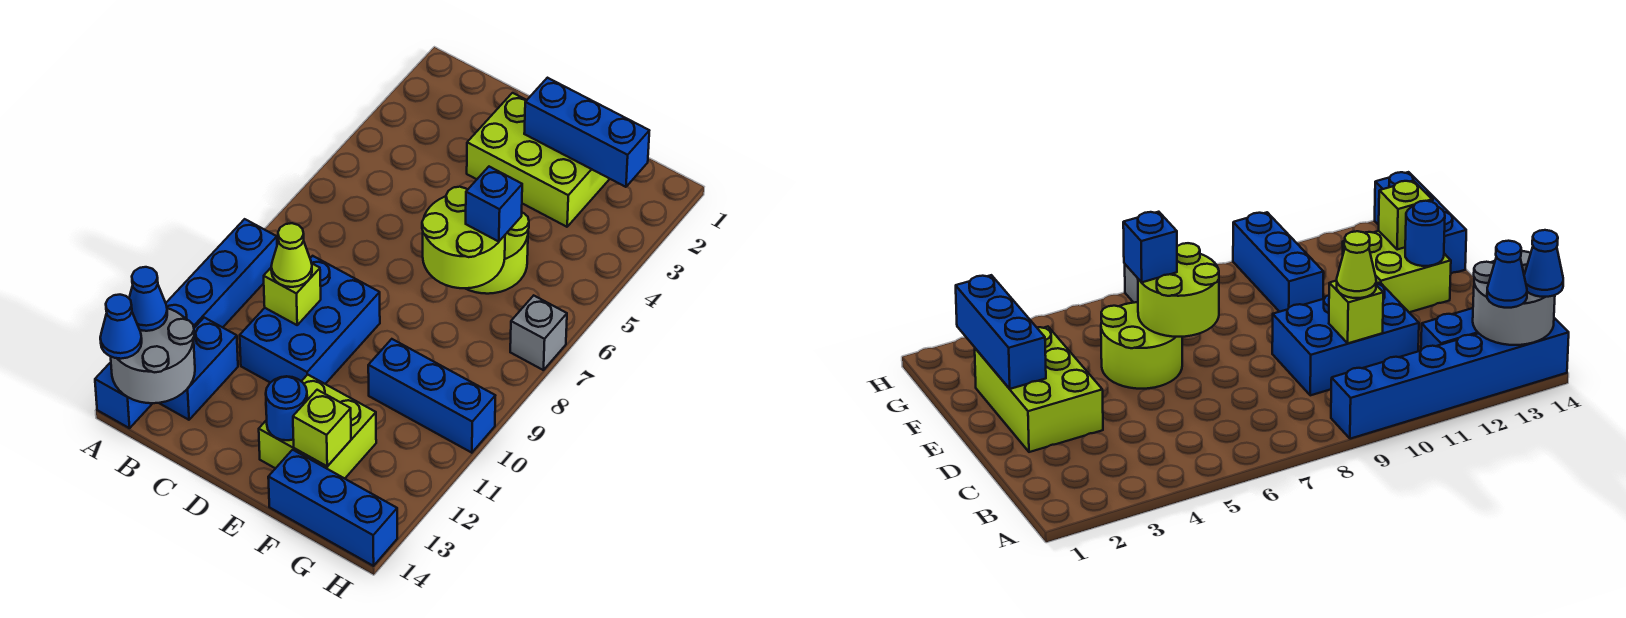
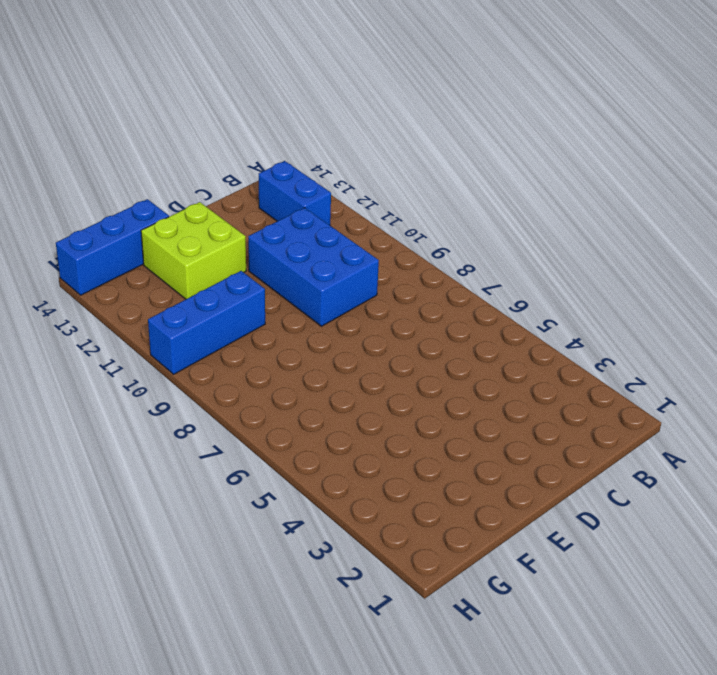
none -> blue brick A9:A14 level 1
none -> lime brick D2:F3 level 1
none -> lime round brick E5:F6 level 1

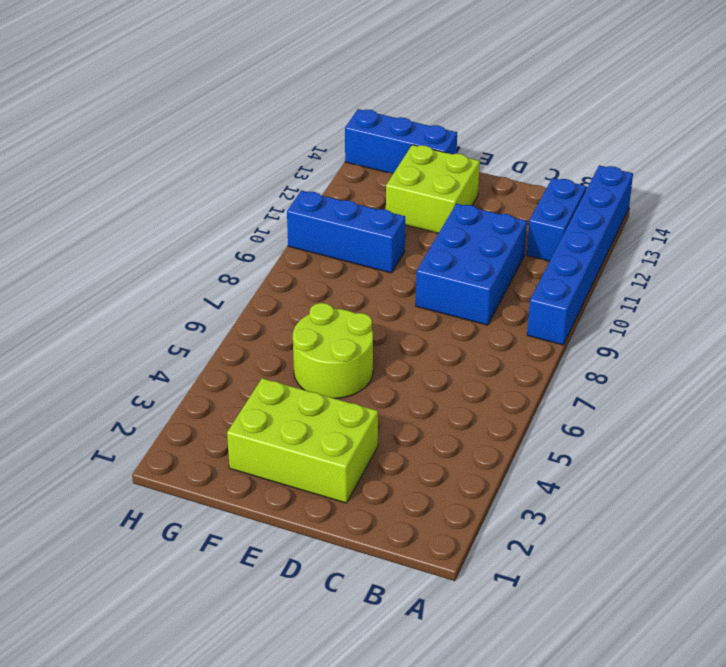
none -> grey brick H7 level 1
none -> grey round brick A13:B14 level 2
none -> lime brick C10 level 2

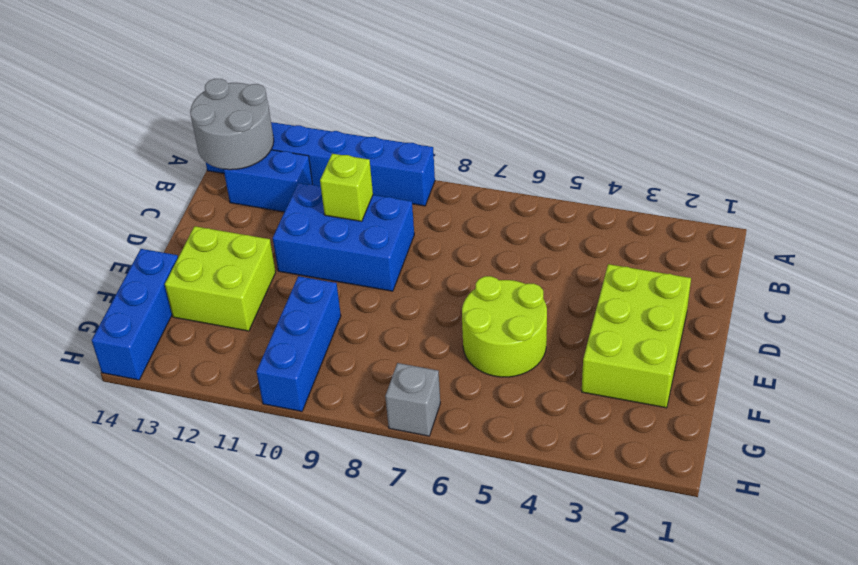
none -> blue brick E2:G2 level 2
none -> lime round brick E6:F7 level 2
none -> blue round brick E13 level 2

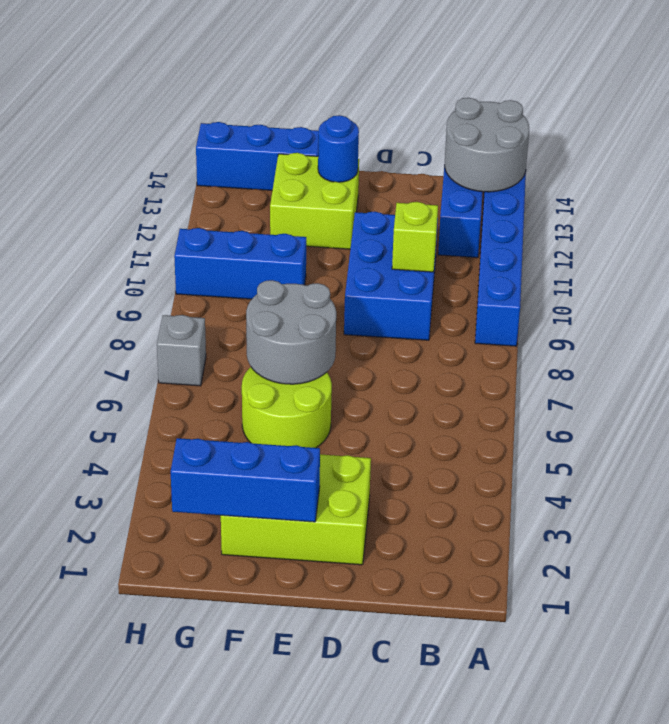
grey round brick E6:F7 level 2 -> lime round brick E6:F7 level 2
none -> lime brick F13 level 2
none -> blue cone A13 level 3
none -> blue cone A14 level 3

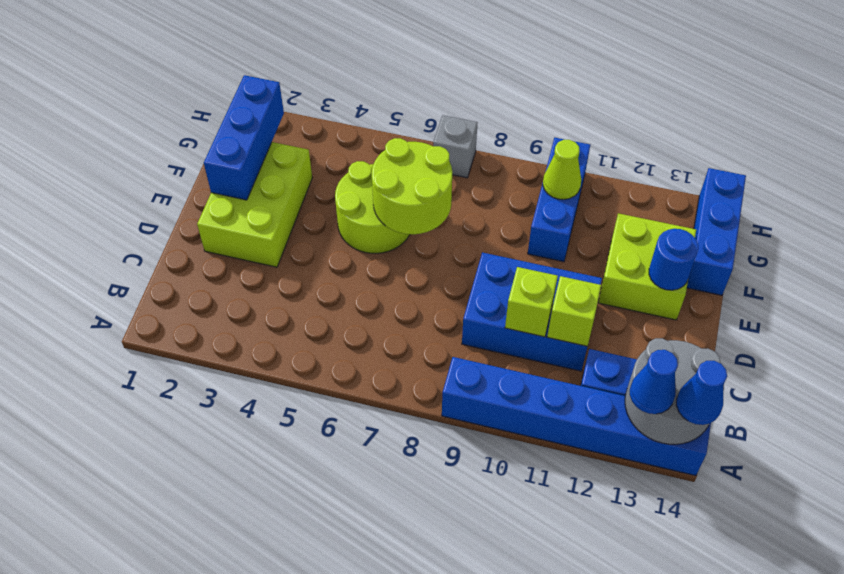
lime brick C11 level 2 -> lime brick F13 level 2
lime cone G10 level 2 -> lime cone C10 level 3
none -> blue brick F6 level 3

